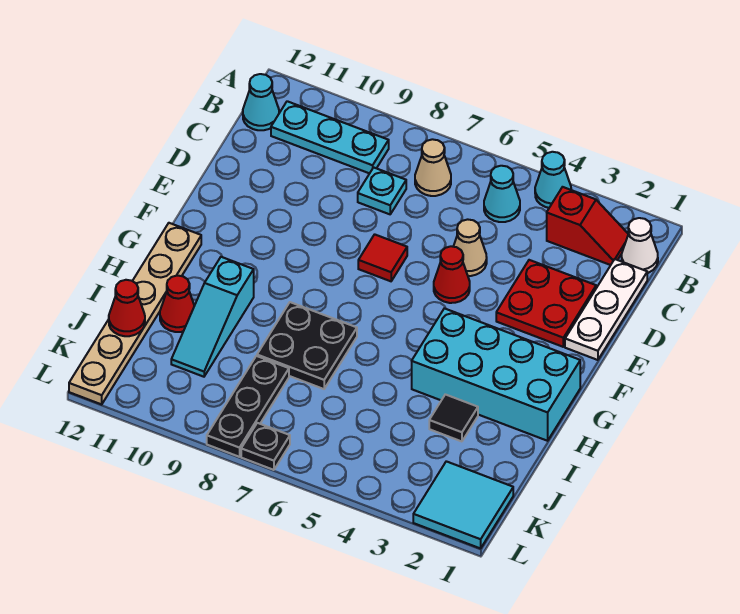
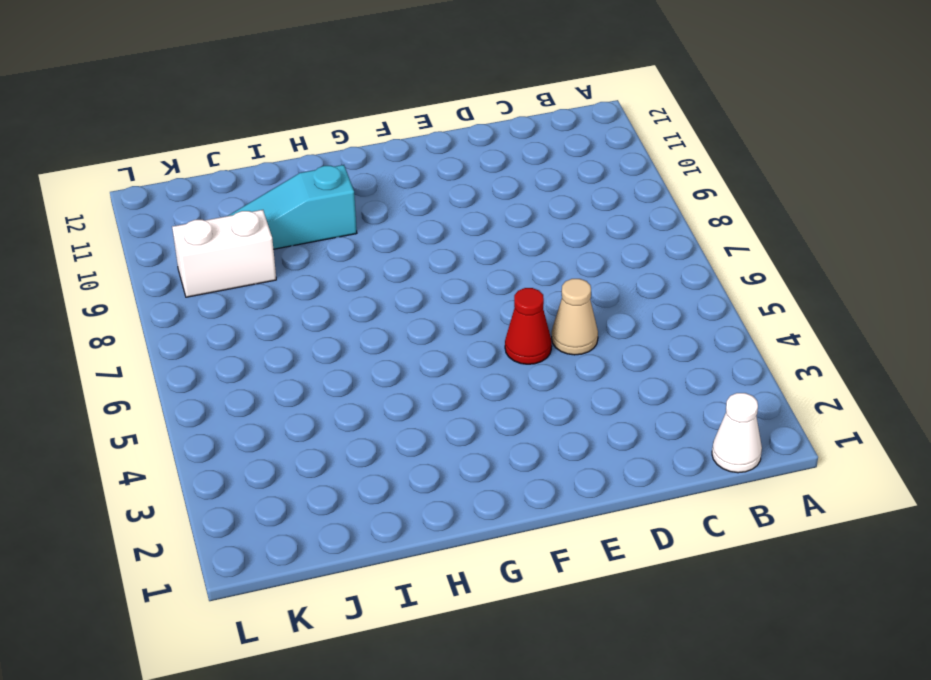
white brick J9:K9 level 1 -> none
none -> cyan cone A4 level 1
none -> red slope B2:B3 level 1 top 3
none -> cyan cone B5 level 1

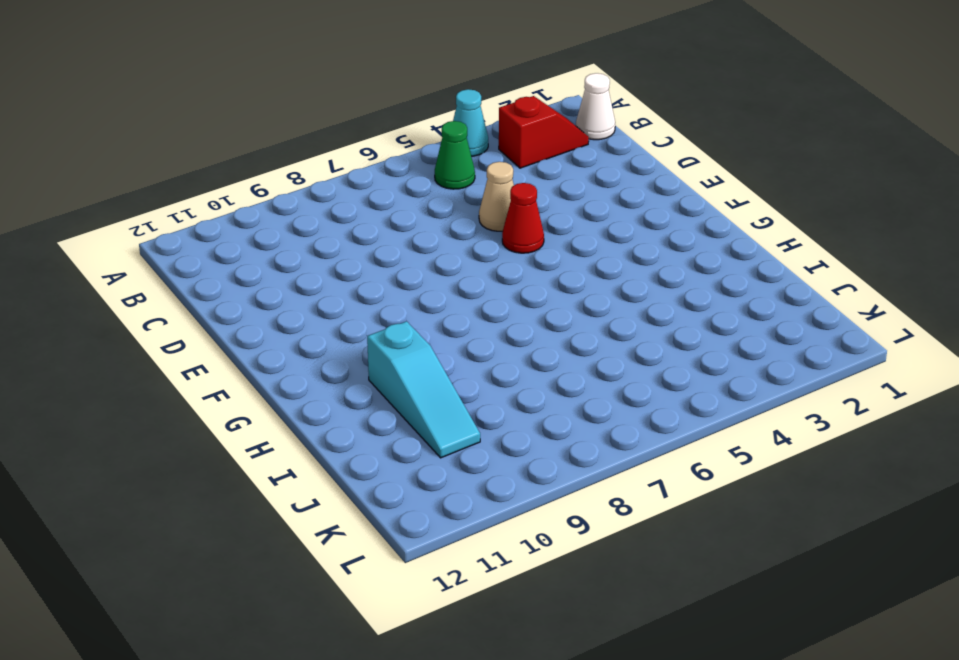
green cone B5 level 1 -> cyan cone B5 level 1
none -> tan cone B7 level 1
none -> cyan plate B9:B11 level 1
none -> cyan cone B12 level 1

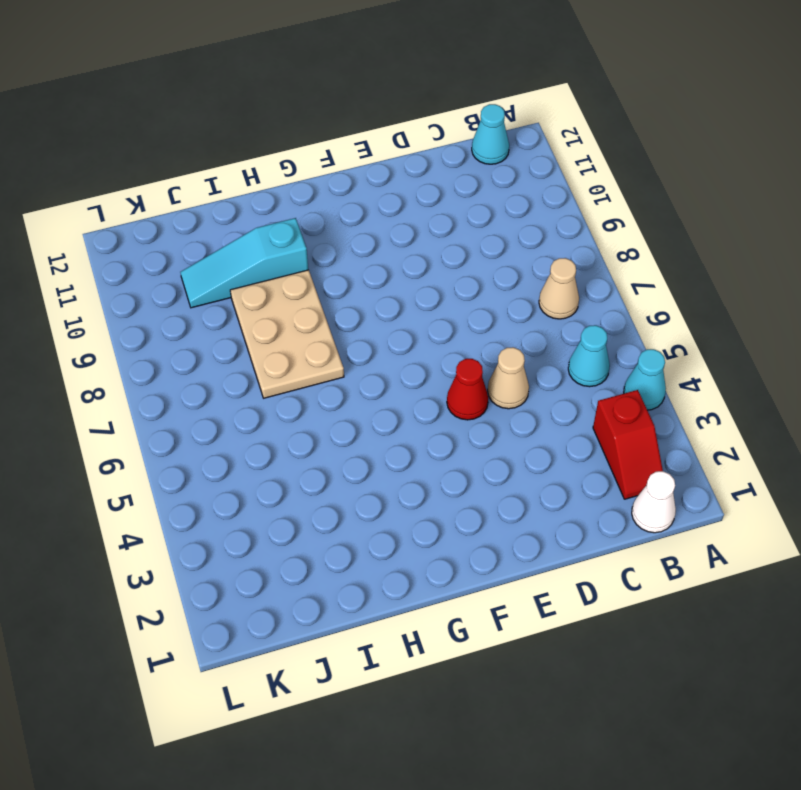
tan plate H7:I9 level 1 -> black plate H7:I8 level 1
none -> cyan plate B9:B11 level 1
none -> white plate C1:E1 level 1
none -> cyan plate C8 level 1

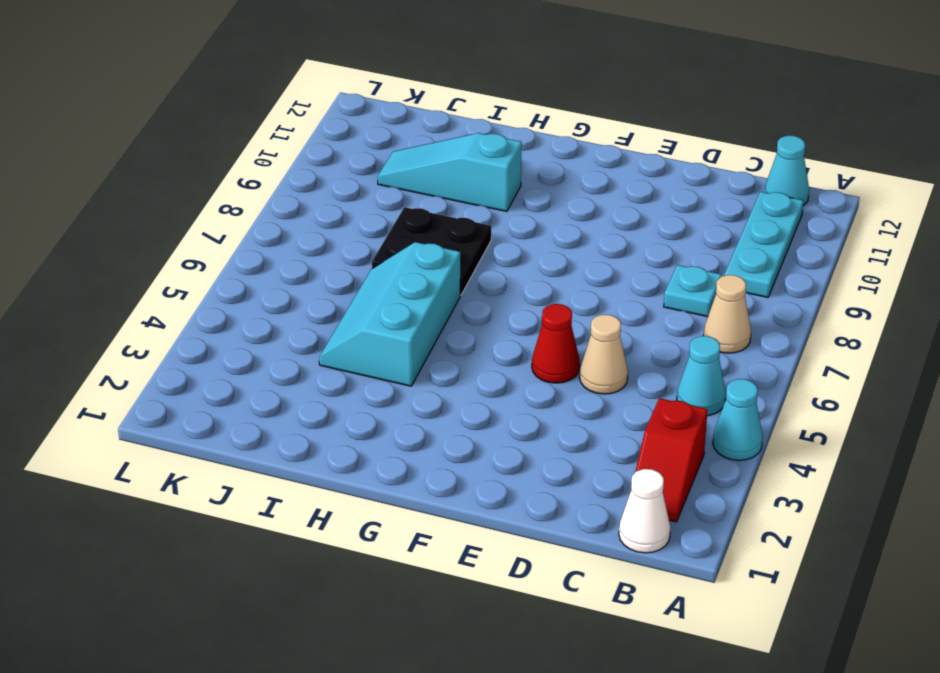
cyan slope H4:I6 level 1 top H -> cyan brick G1:H4 level 1
none -> white plate C1:E1 level 1
none -> red plate D2:E3 level 1
none -> red tile E7 level 1

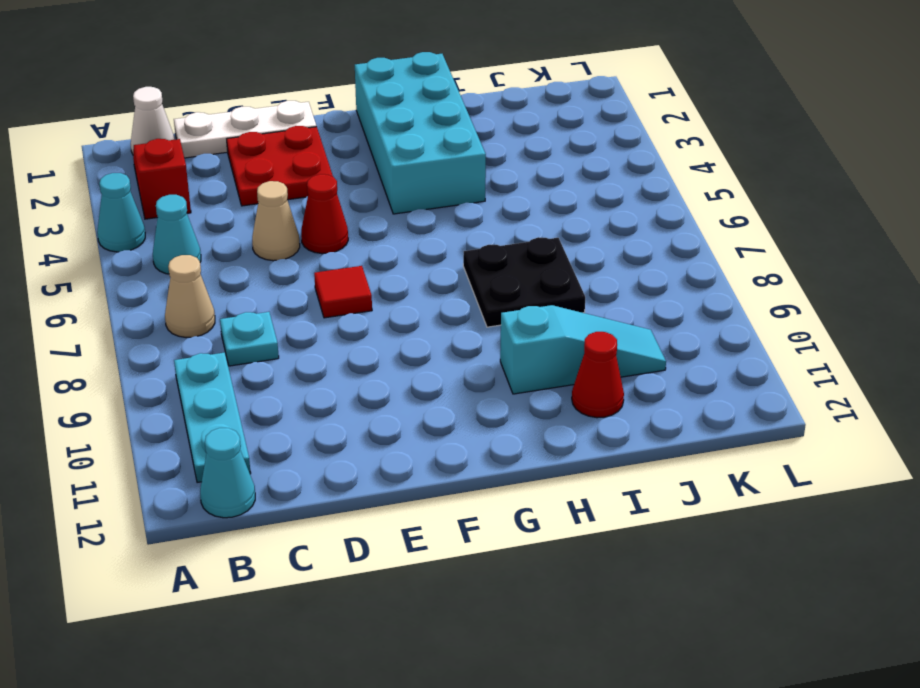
none -> tan plate G12:L12 level 1
none -> black tile I3 level 1
none -> black plate J8:L8 level 1

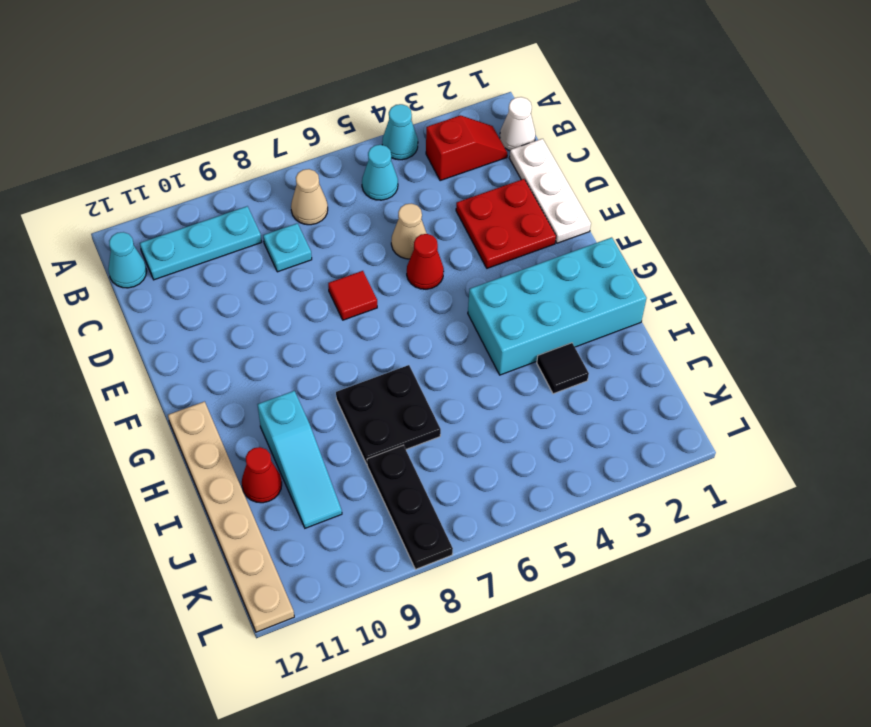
none -> cyan tile K1:L2 level 1
none -> black plate L7 level 1
none -> red cone J12 level 2

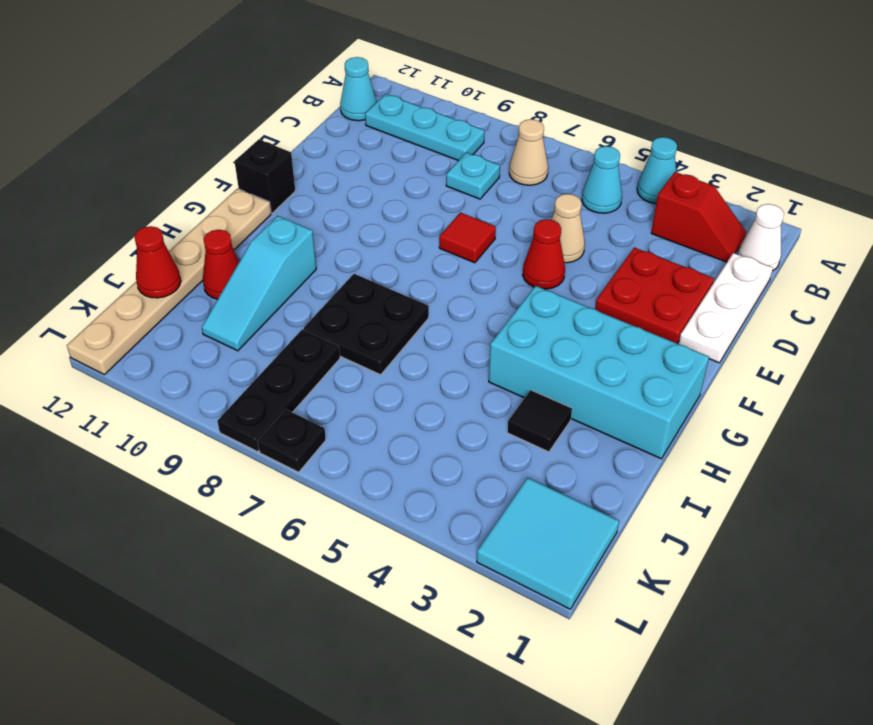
black brick F12 level 1 -> none

